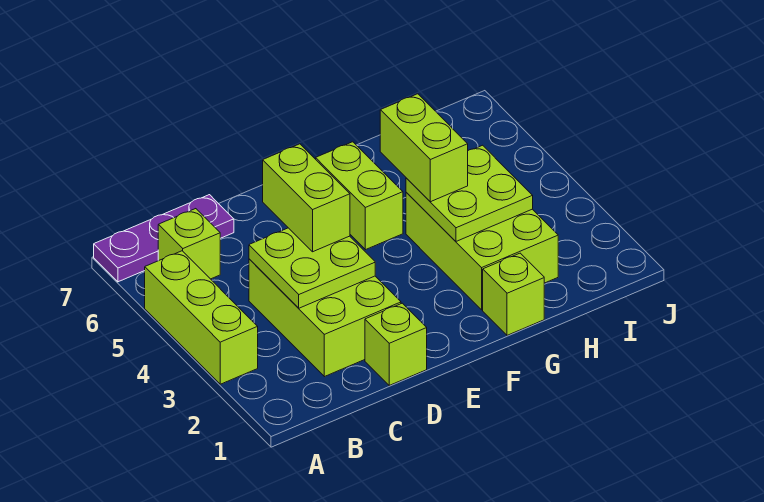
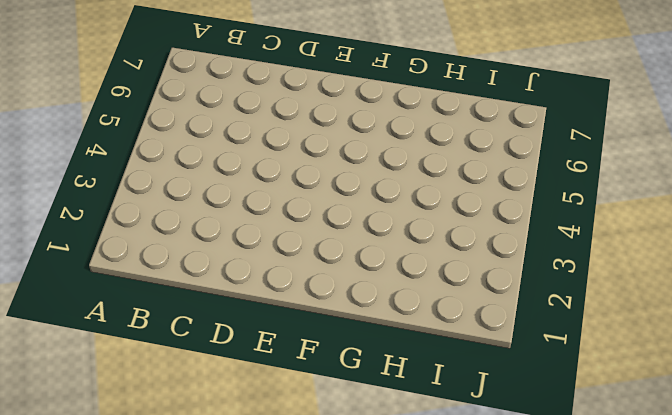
none -> lime brick A3:A5 level 1
none -> purple plate A7:C7 level 1
none -> lime brick B6 level 1

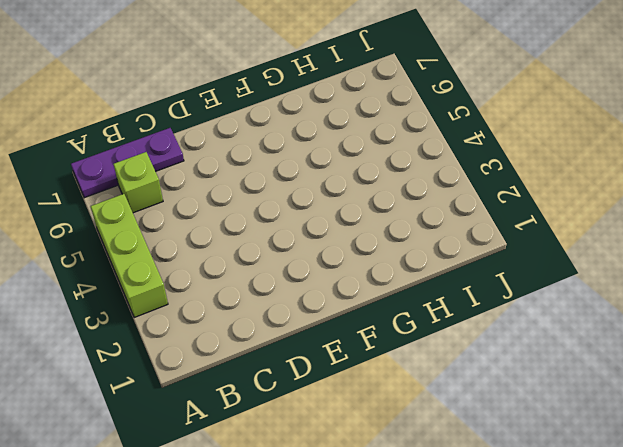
none -> lime brick C2:D4 level 1
none -> lime brick D1 level 1
none -> lime brick F5:F6 level 1

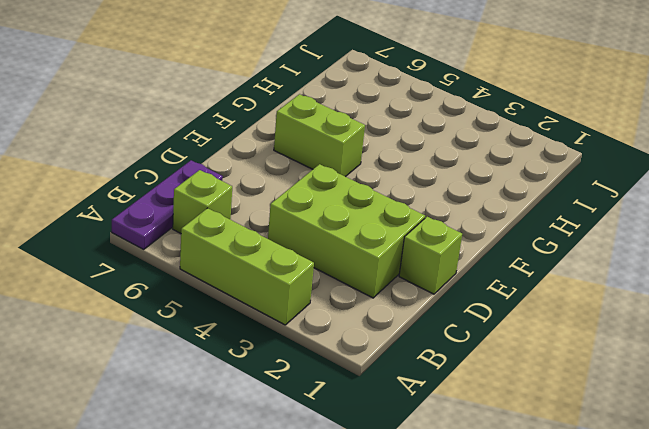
none -> lime brick G1 level 1
none -> lime brick G2:H4 level 1
none -> lime plate C3:D4 level 2

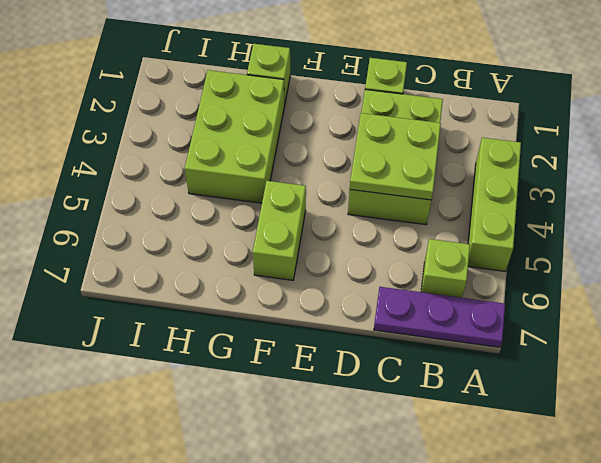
none -> lime plate G3:H4 level 2
none -> lime brick D4:D5 level 3
none -> lime brick G4:G5 level 3

